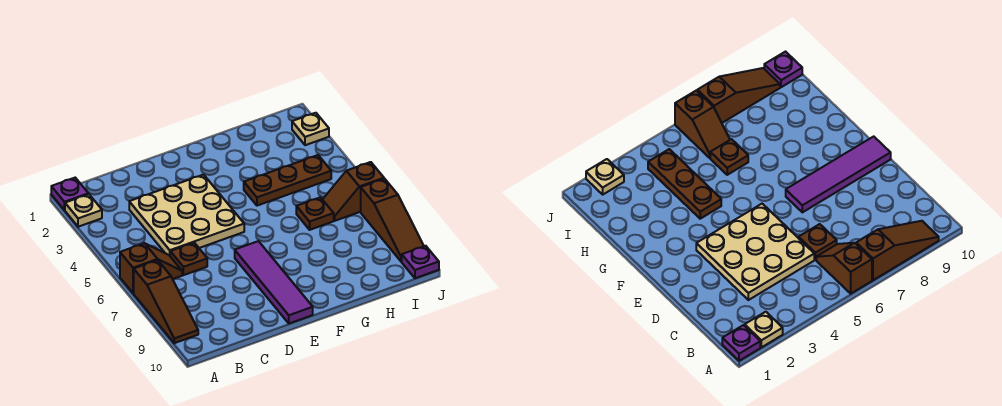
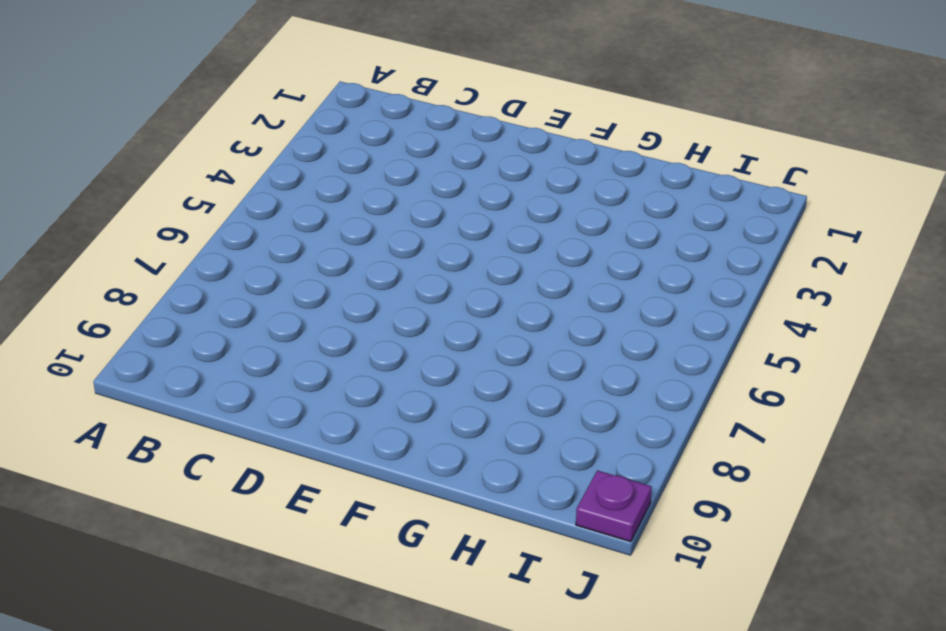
none -> purple plate A1 level 1
none -> tan plate A2 level 1
none -> brown slope A6:B6 level 1 top A

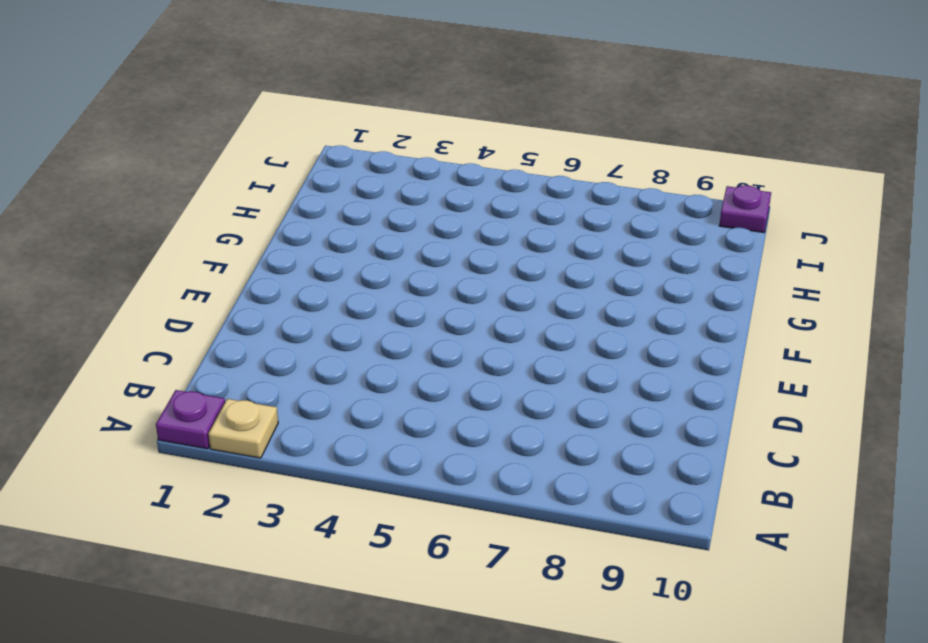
none -> brown slope A6:B6 level 1 top A
none -> brown slope A7:A9 level 1 top 7
none -> tan plate C3:E5 level 1

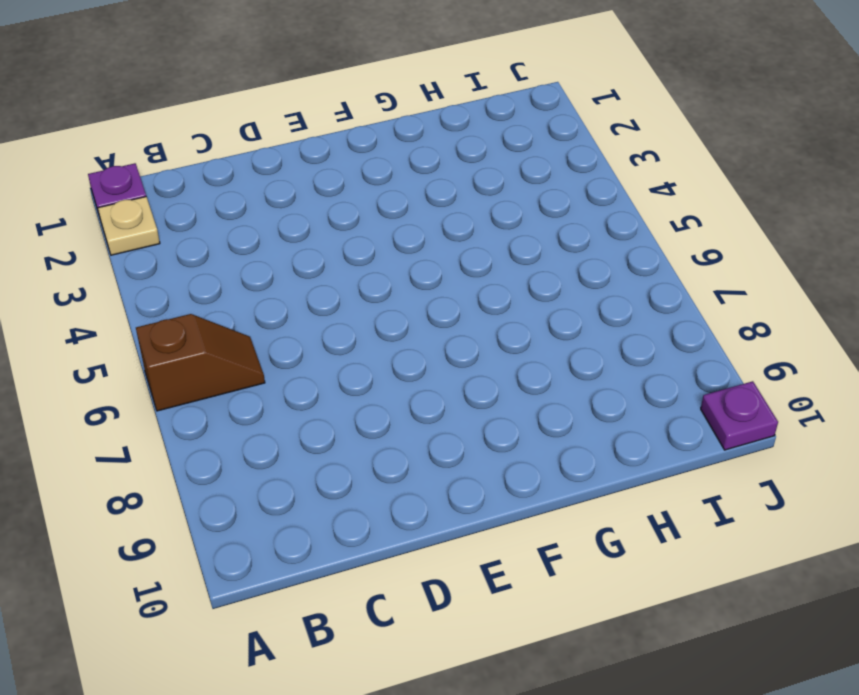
none -> brown slope A7:A9 level 1 top 7
none -> tan plate C3:E5 level 1
none -> brown plate C6 level 1

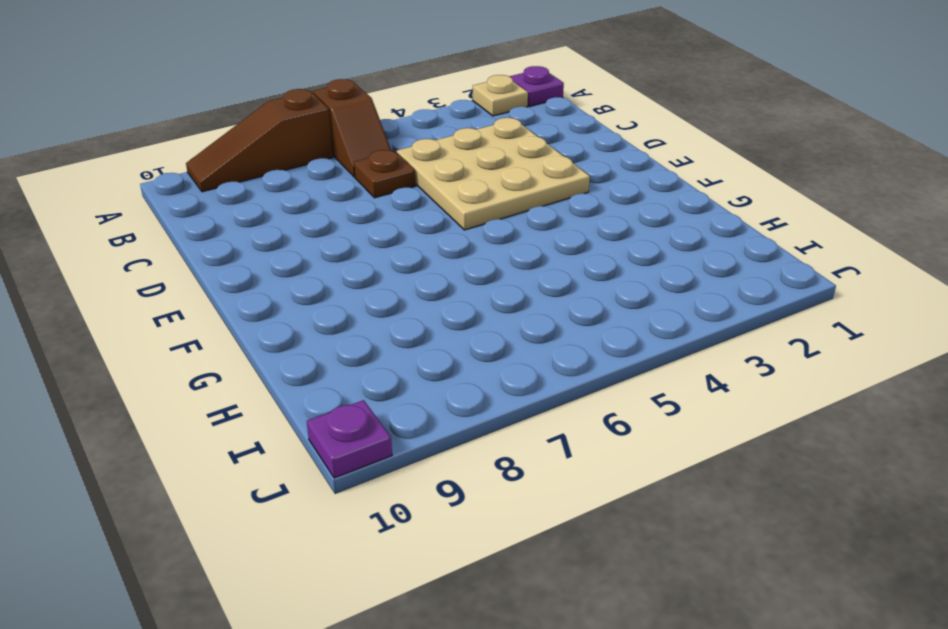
none -> purple tile E7:E10 level 1
none -> brown plate G4:I4 level 1
none -> brown plate H6 level 1

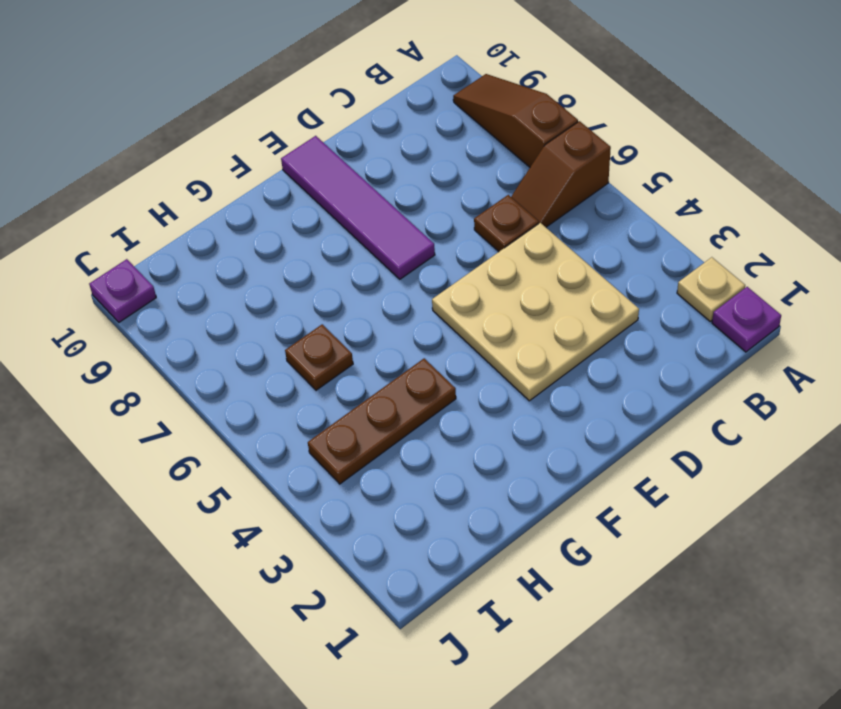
none -> brown slope I6:J6 level 1 top J
none -> tan plate J2 level 1
none -> brown slope J7:J9 level 1 top 7

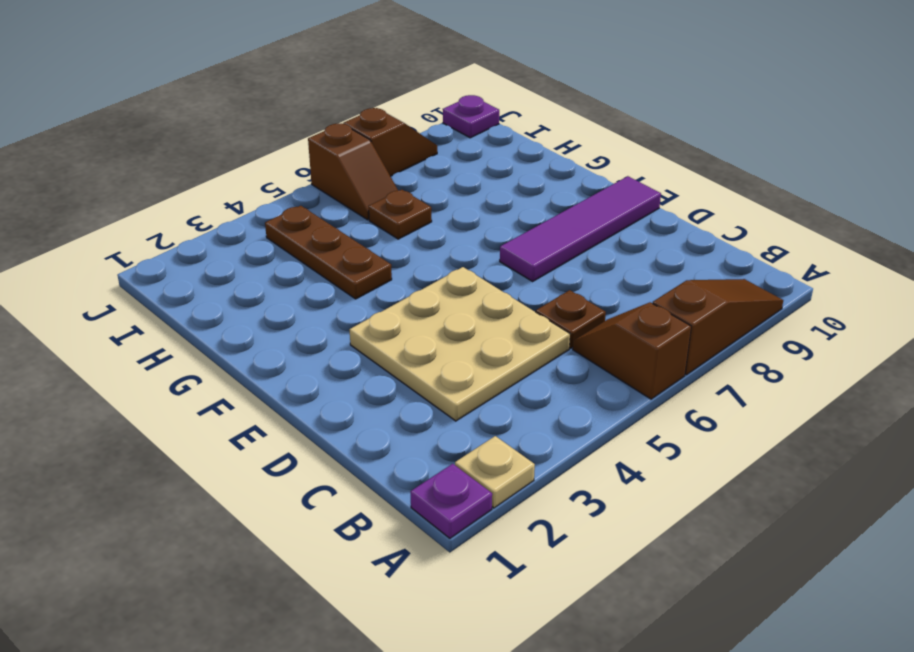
brown slope J7:J8 level 1 top 7 -> brown slope J7:J9 level 1 top 7
none -> tan plate J2 level 1

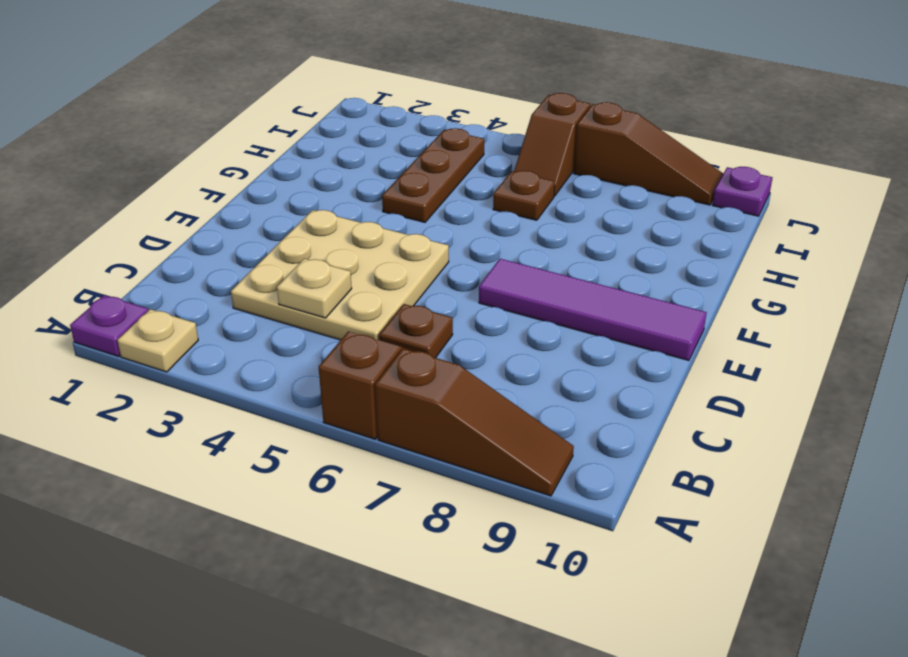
tan plate C4 level 2 -> tan plate J2 level 1

